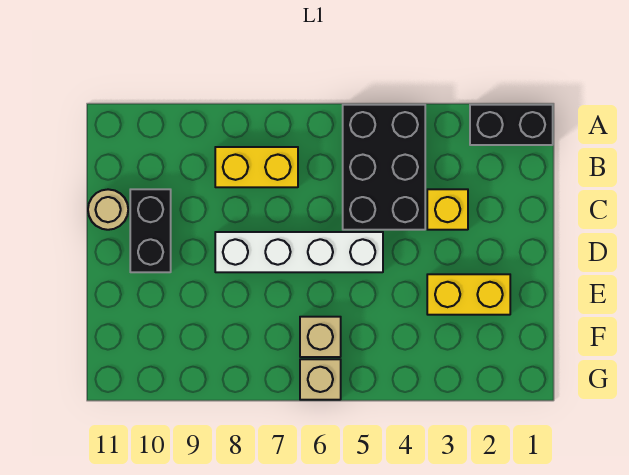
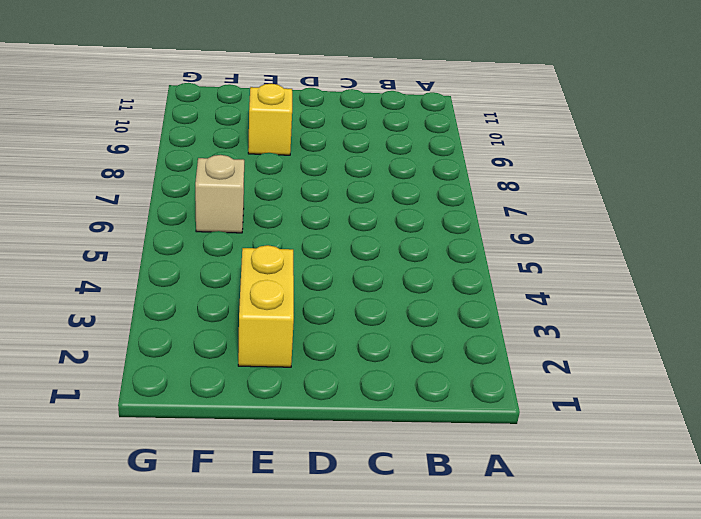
yellow brick E9 level 1 -> yellow brick C3 level 1
none -> black brick A1:A2 level 1
none -> black brick A4:C5 level 1

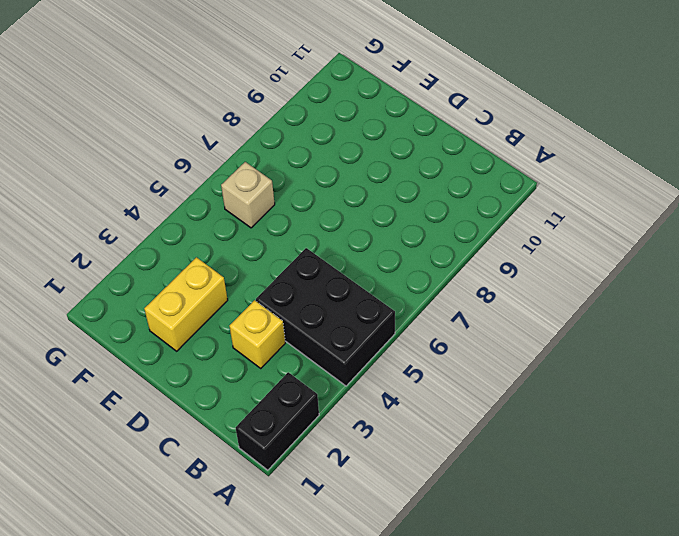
none -> yellow brick B7:B8 level 1
none -> black brick C10:D10 level 1

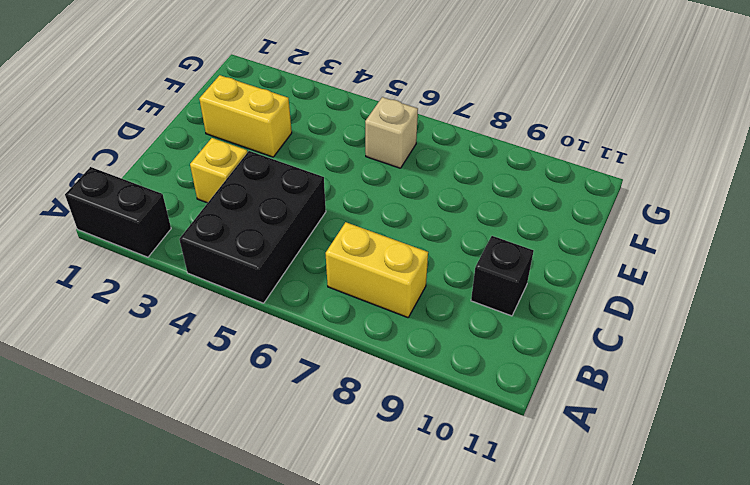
black brick C10 level 1 -> black brick C10:D10 level 1
none -> tan round brick C11 level 1
none -> white brick D5:D8 level 1

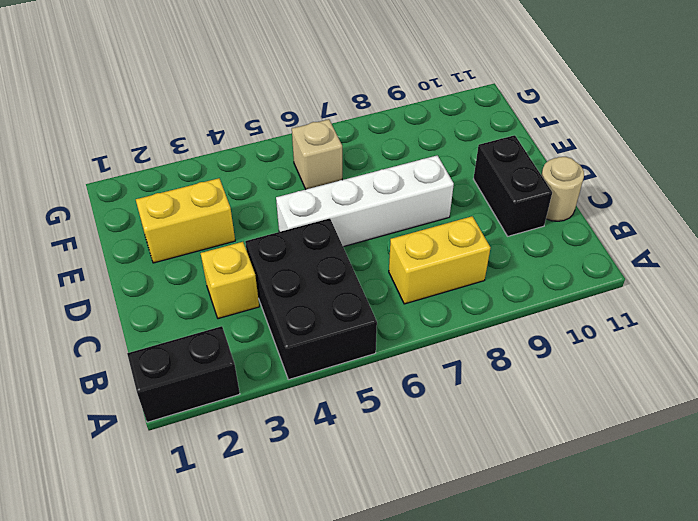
none -> tan brick G6 level 1

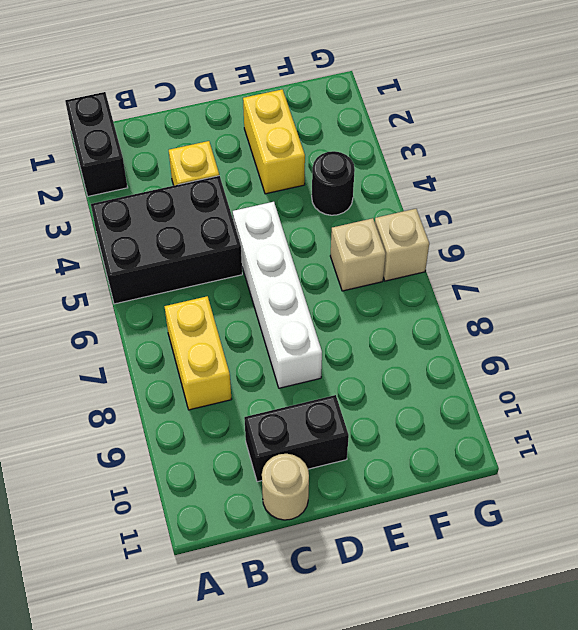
black round brick F4 level 1 -> none

